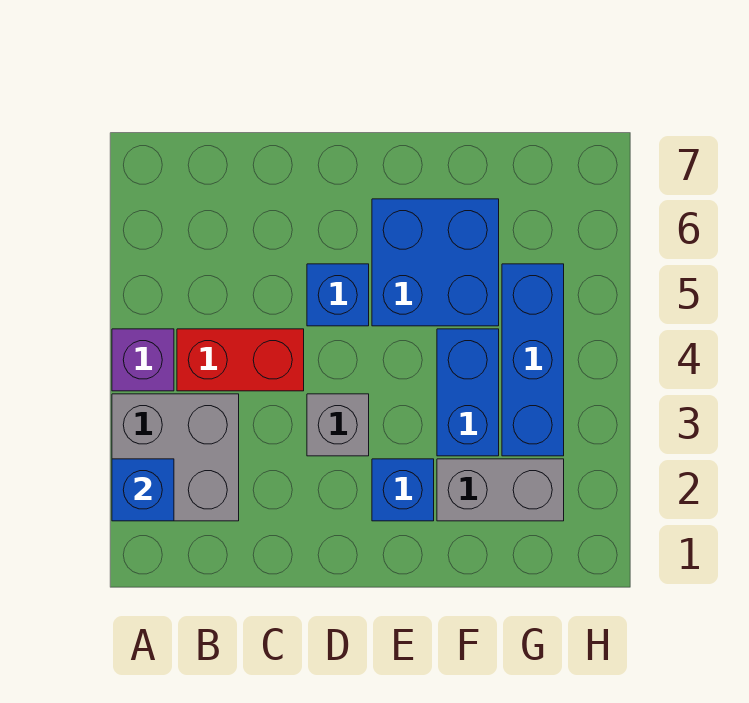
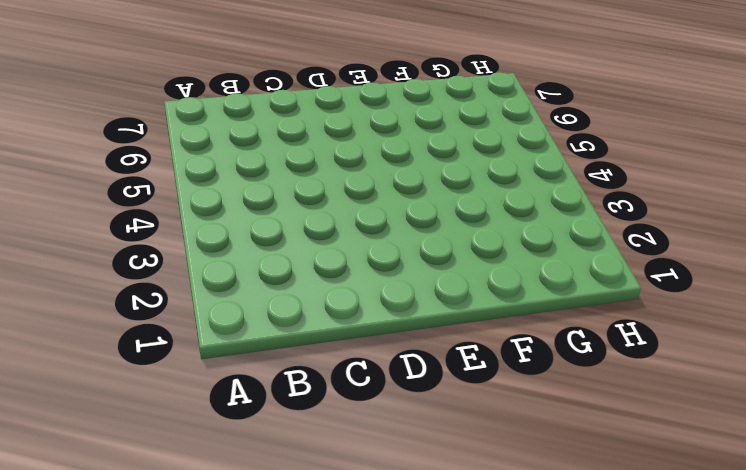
none -> grey brick A2:B3 level 1
none -> purple brick A4 level 1

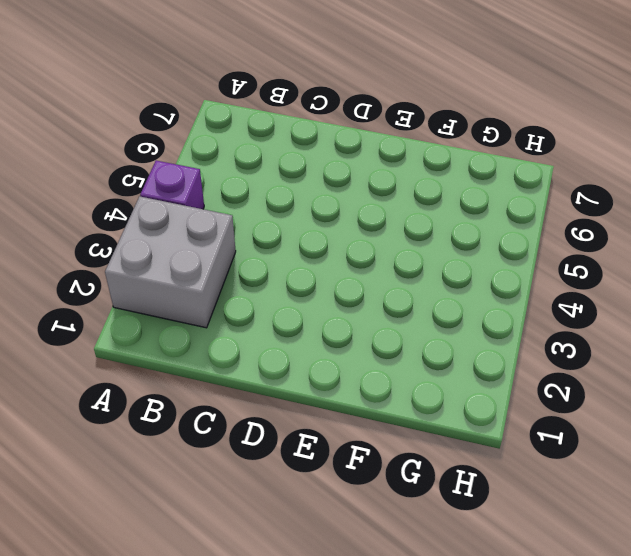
none -> red brick B4:C4 level 1
none -> grey brick D3 level 1

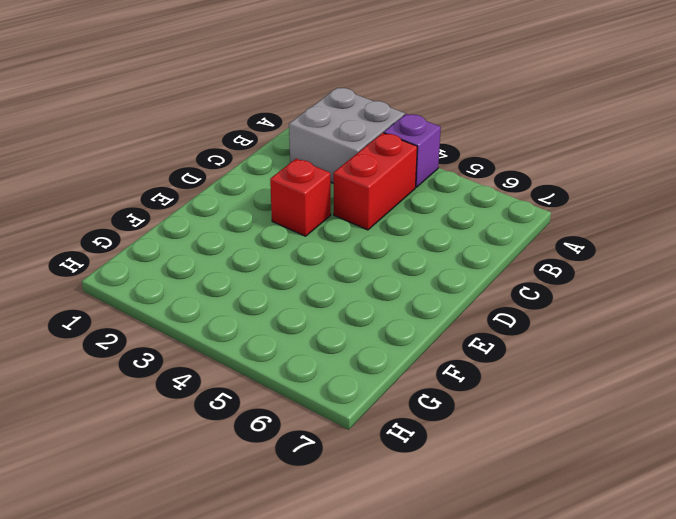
red brick D3 level 1 -> grey brick D3 level 1
none -> blue brick D5 level 1
none -> blue brick E2 level 1

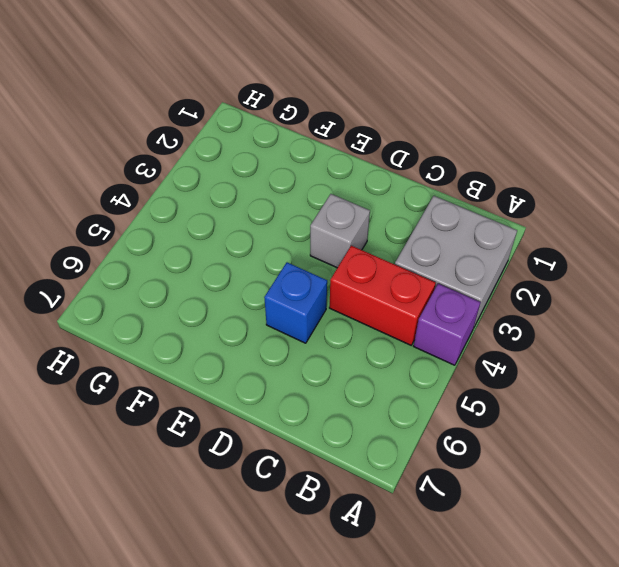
none -> blue brick E2 level 1
none -> blue brick E5:F6 level 1

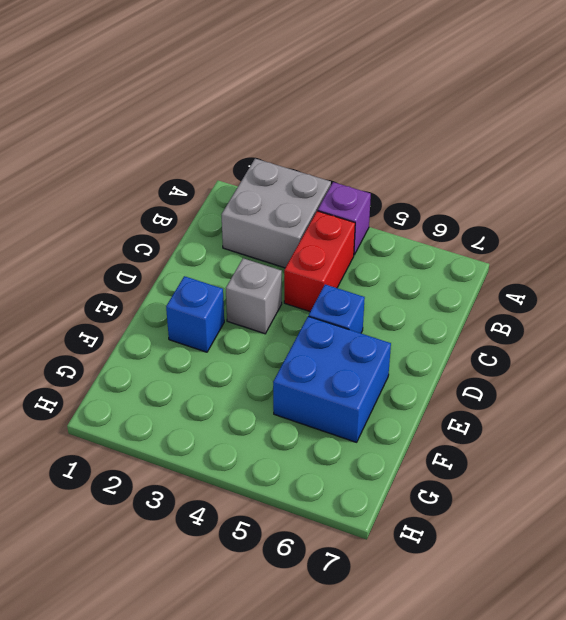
none -> grey brick F2:G2 level 1
none -> blue brick F3:F4 level 1

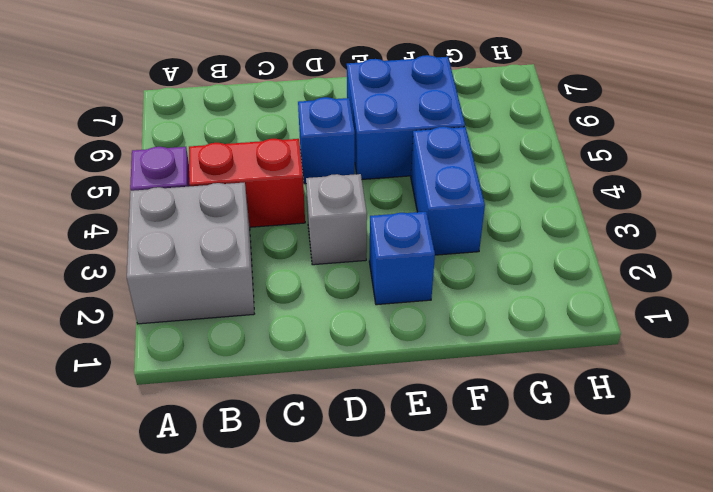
none -> grey brick F2:G2 level 1
none -> blue brick G3:G5 level 1

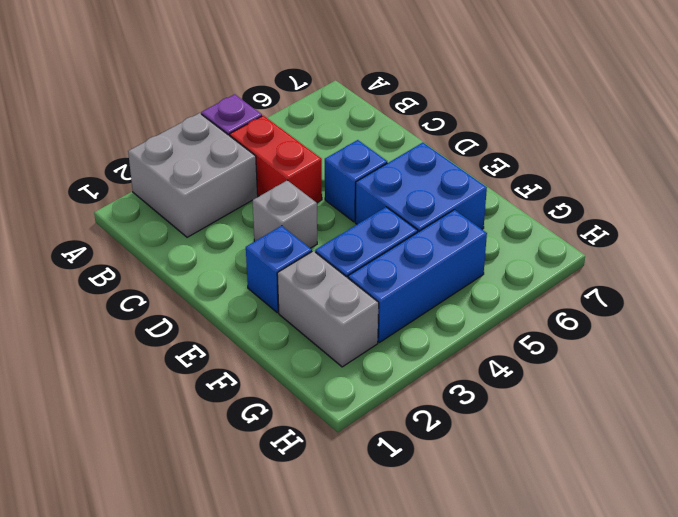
none -> blue brick A2 level 2

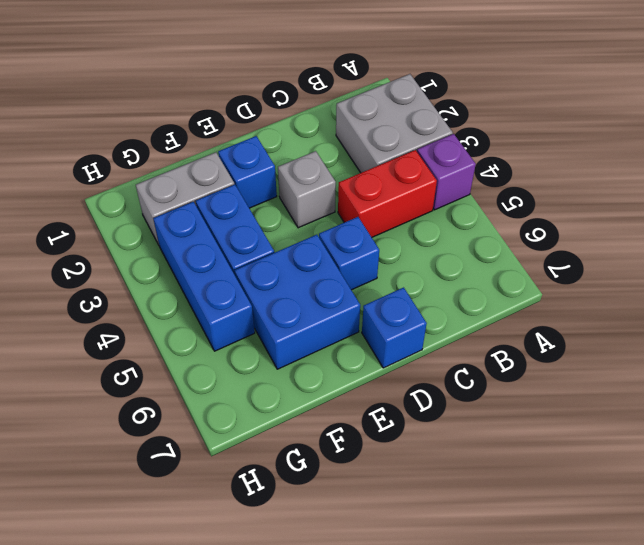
blue brick D7 level 1 -> blue brick A2 level 2

